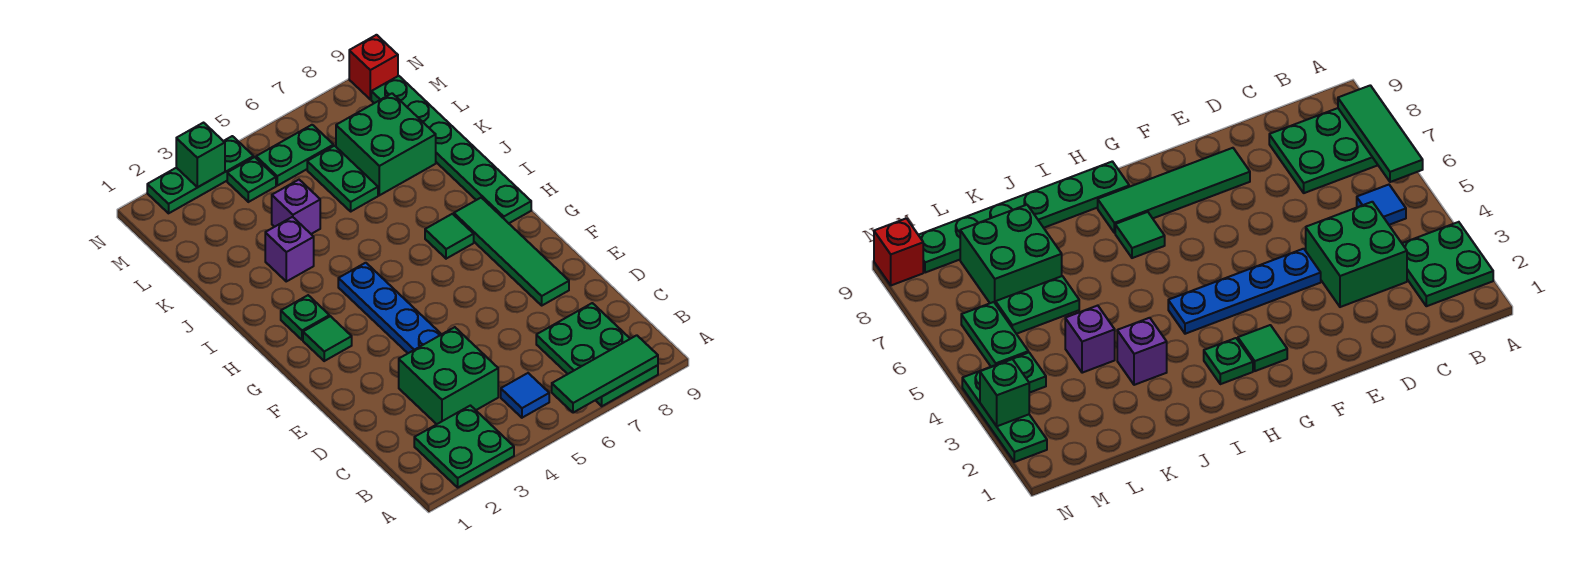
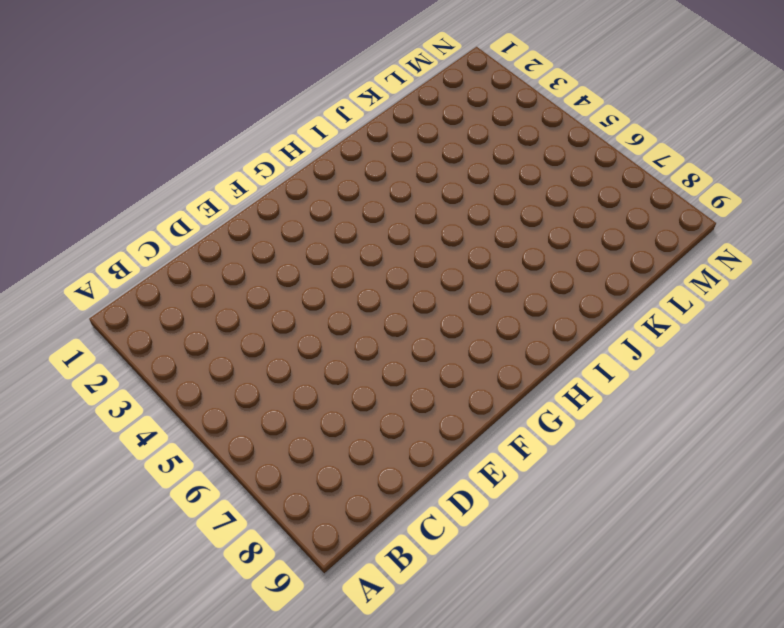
none -> green plate A2:B3 level 1
none -> green plate A7:C8 level 1
none -> blue tile B5 level 1

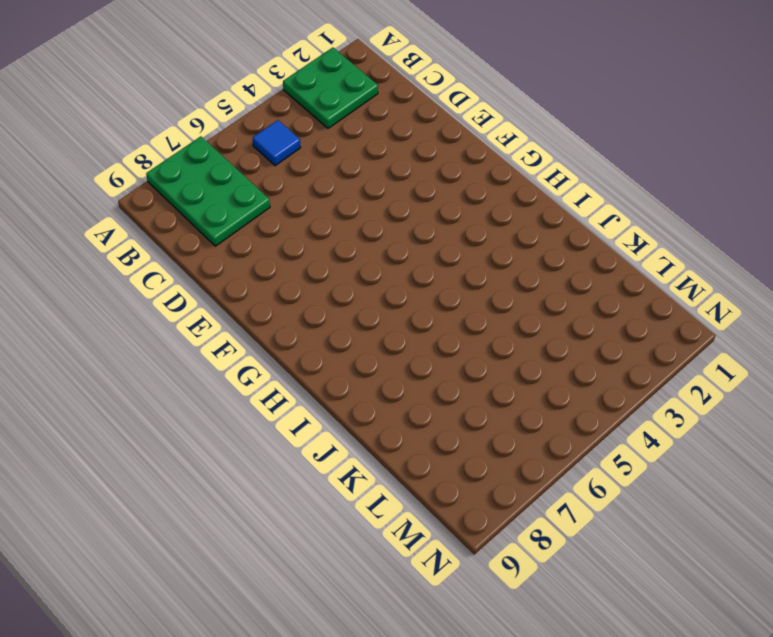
none -> green brick C3:D4 level 1
none -> blue plate E4:H4 level 1
none -> green tile E8:H8 level 1

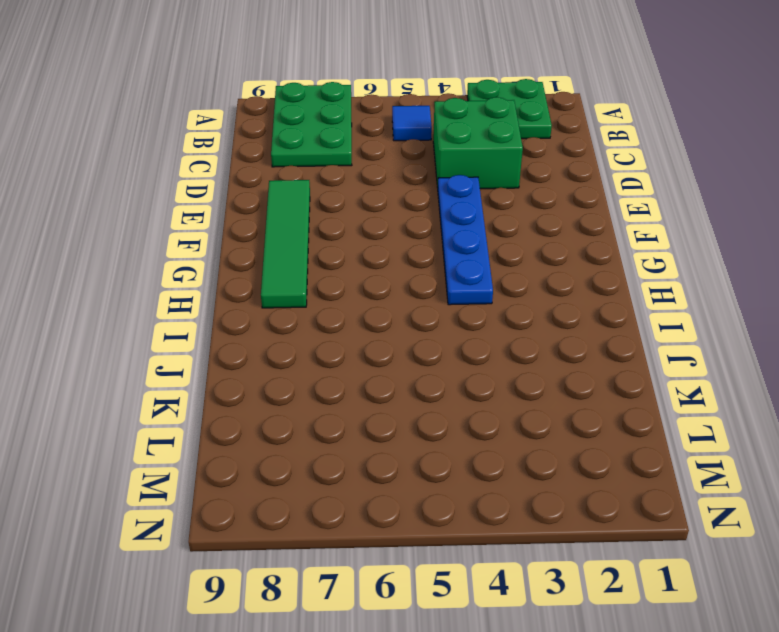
none -> green tile G2 level 1
none -> green plate H2 level 1
none -> green tile H7 level 1

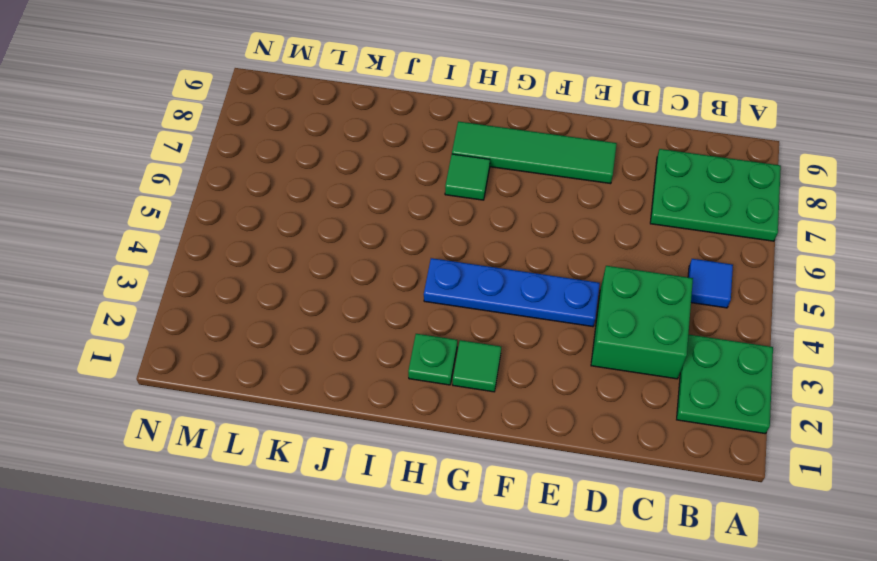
none -> green plate H9:M9 level 1
none -> purple brick J3 level 1
none -> purple brick K4 level 1

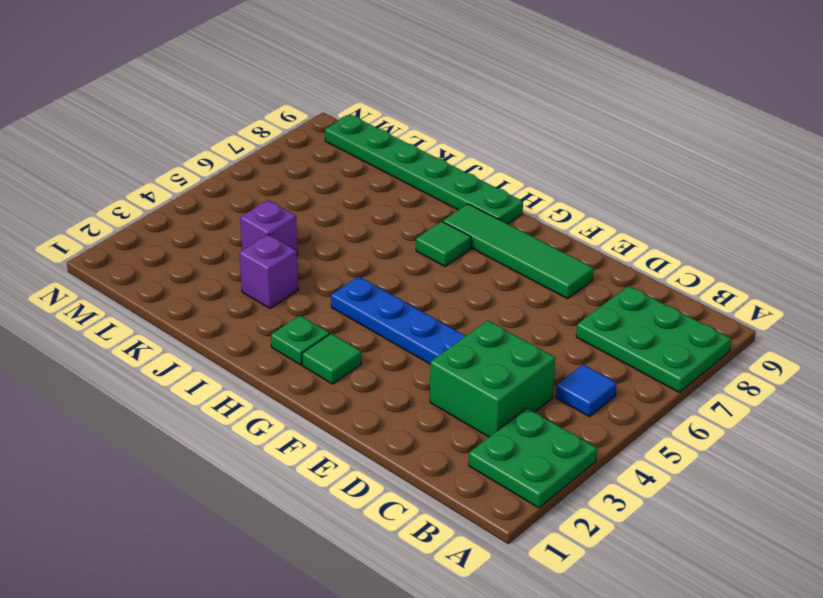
none -> green plate K6:L6 level 1
none -> green brick K7:L8 level 1
none -> green plate M4 level 1

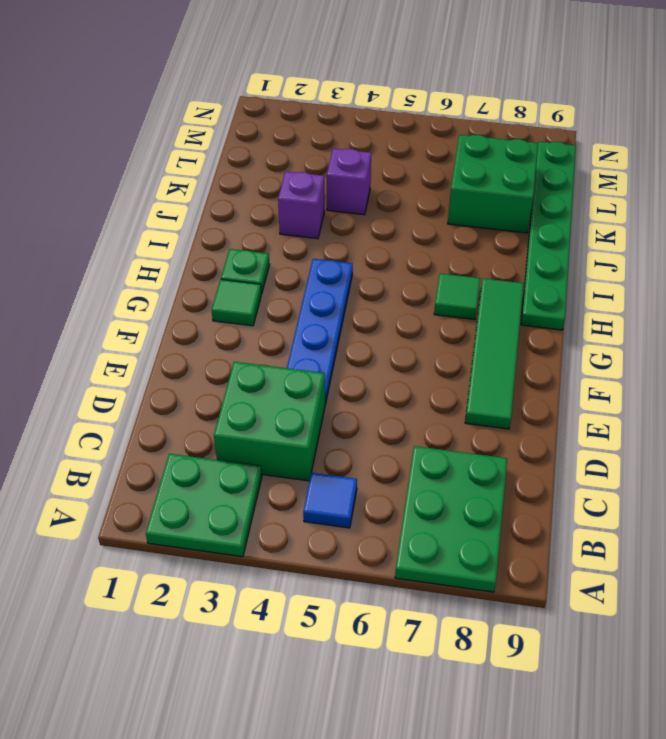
none -> green plate K6:L6 level 1
none -> green plate M4 level 1
none -> green plate M5:M6 level 1

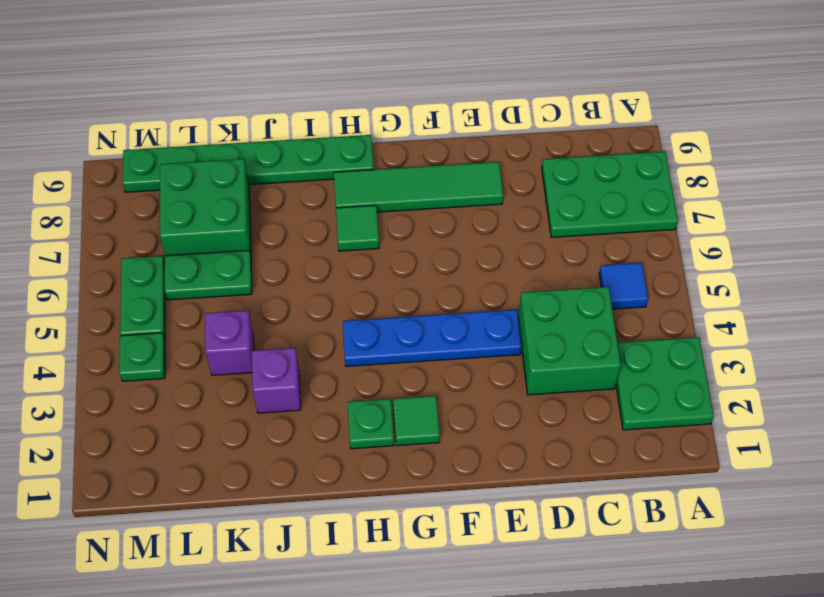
none -> green plate N2:N4 level 1
none -> red brick N9 level 1
none -> green tile A6:A8 level 2

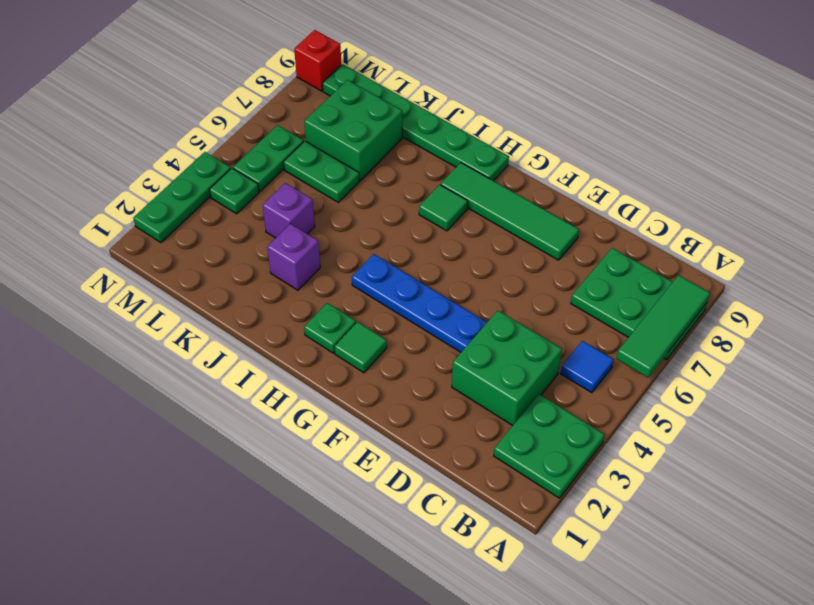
none -> green brick N3 level 2

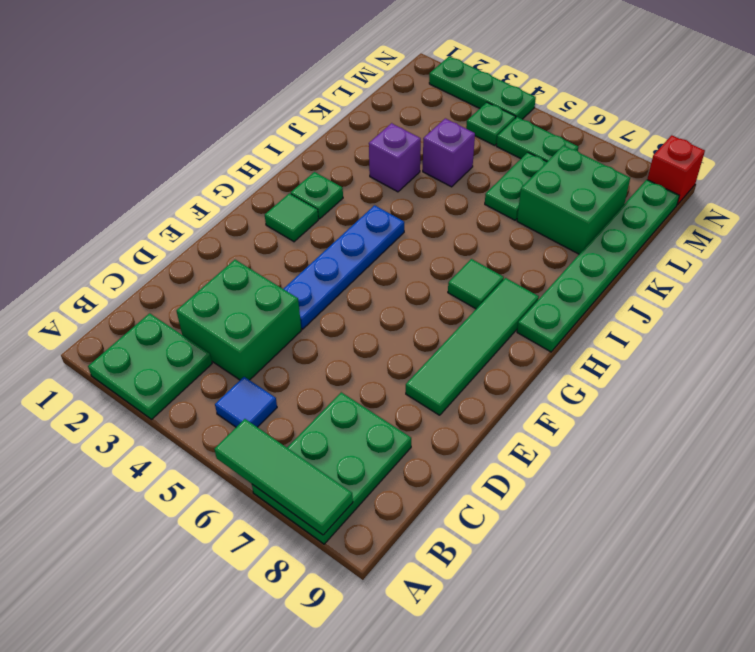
none -> green brick N3 level 2

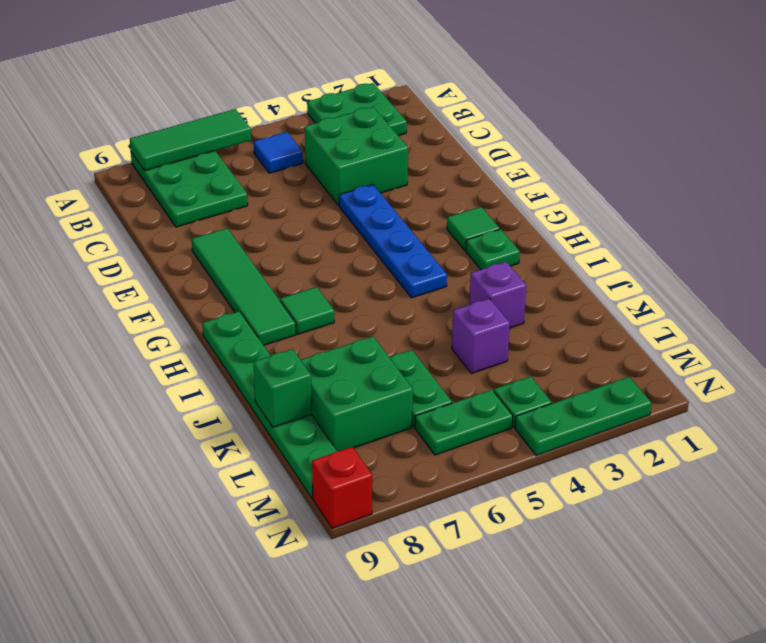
green brick K9 level 2 -> green brick N3 level 2

